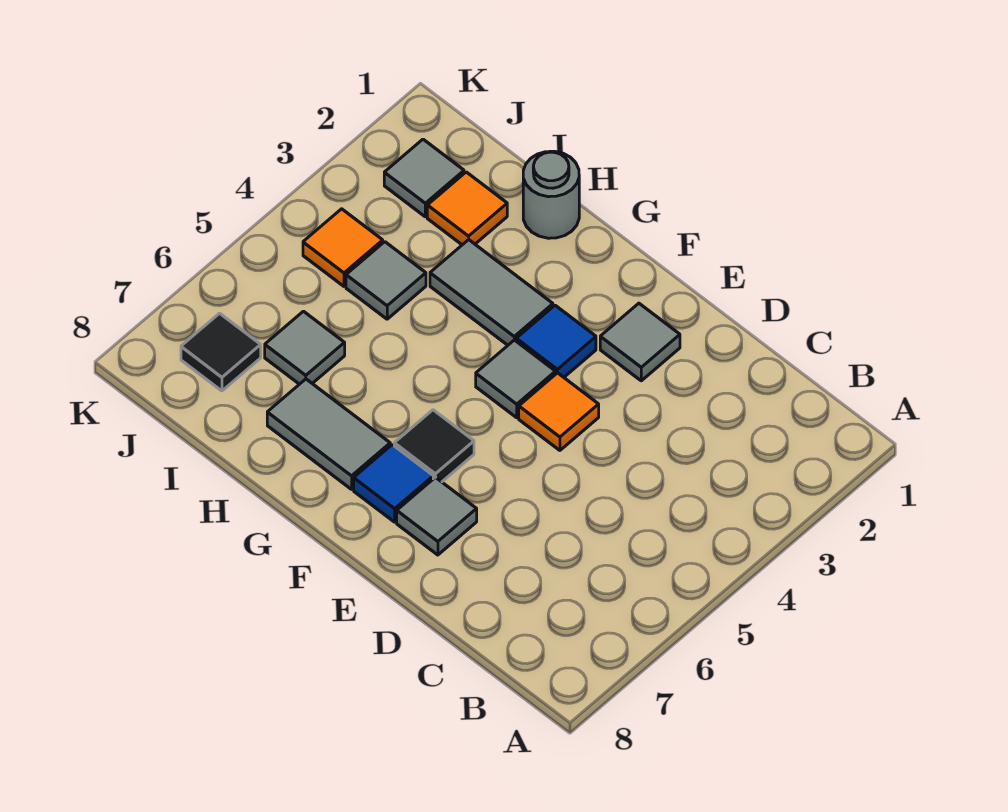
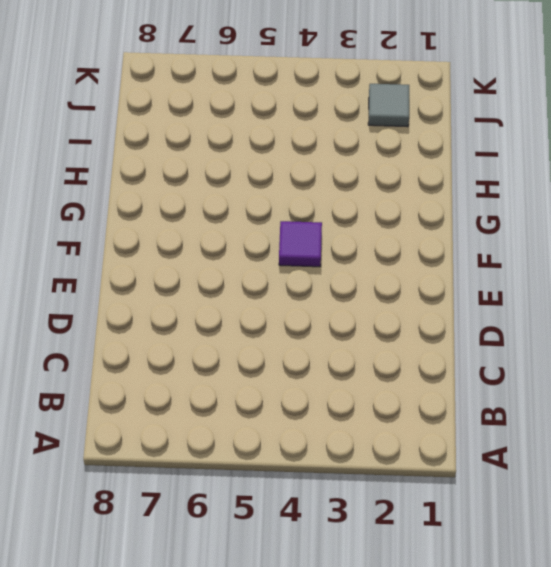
purple tile F4 level 1 -> grey tile F4 level 1
none -> grey tile E2 level 1
none -> orange tile E4 level 1
none -> grey tile E7 level 1

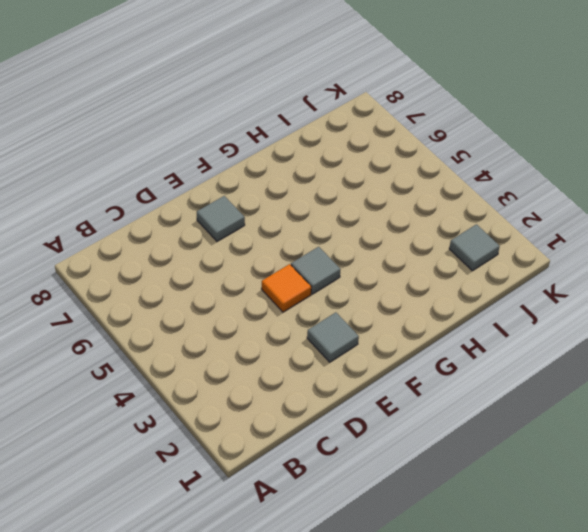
none -> blue tile F3 level 1
none -> black tile F6 level 1
none -> blue tile F7 level 1

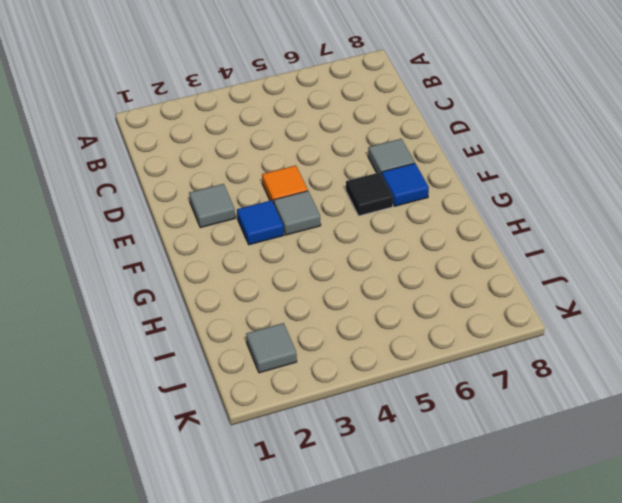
none -> grey tile G3:H3 level 1
none -> grey tile G7:H7 level 1
none -> grey round brick H1 level 1

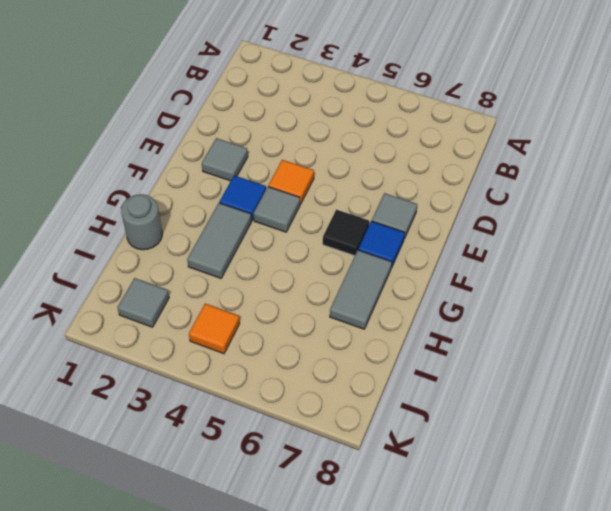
none -> orange tile I2 level 1
none -> grey tile I4 level 1
none -> grey tile I6 level 1

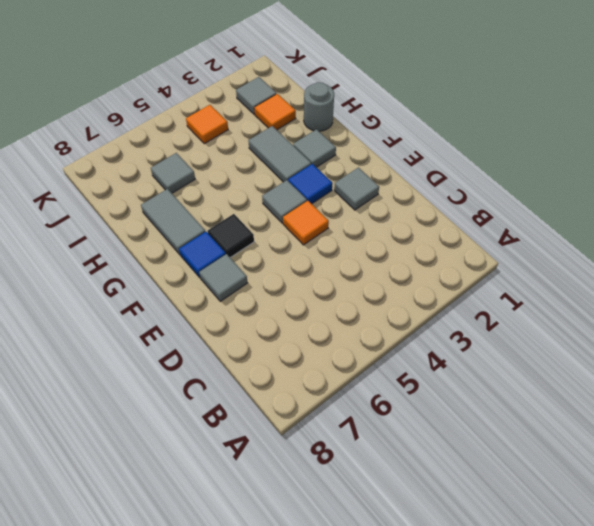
grey tile G2 level 1 -> grey tile I4 level 1
none -> black tile J7 level 1

